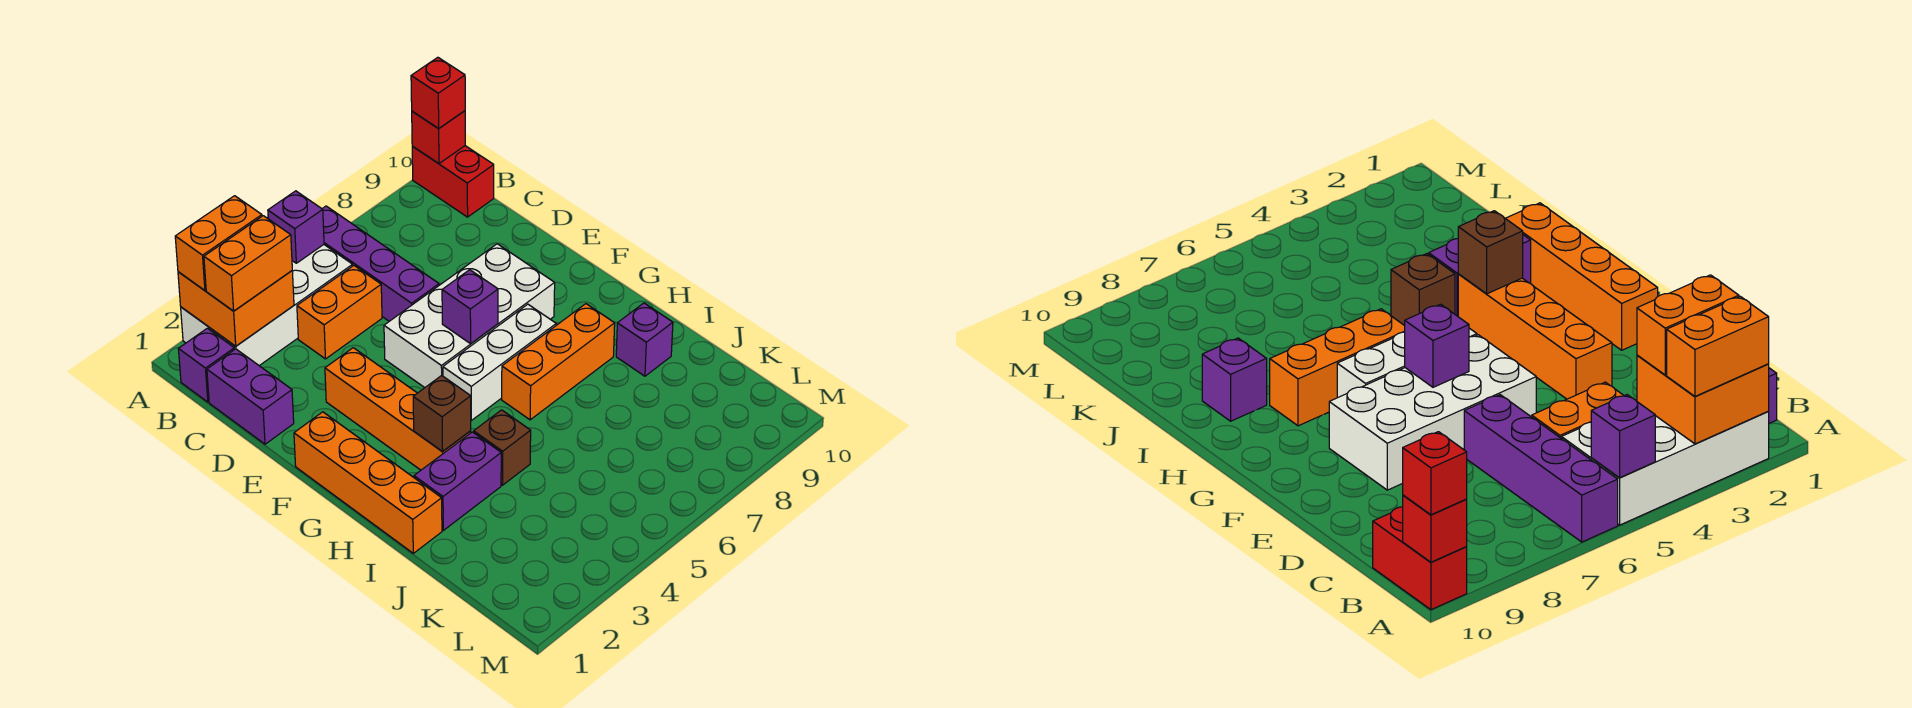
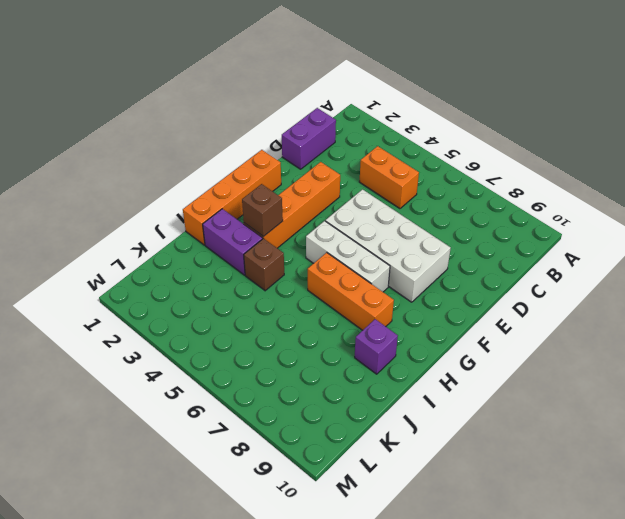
none -> white brick A2:B5 level 1
none -> purple brick A6:D6 level 1
none -> red brick A10:B10 level 1

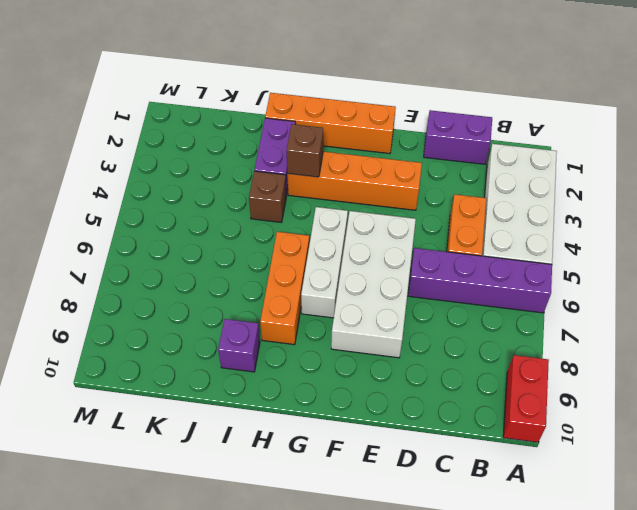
red brick A9:A10 level 1 -> red brick A10:B10 level 1
none -> purple brick B1 level 1
none -> orange brick A2:B3 level 2
none -> purple brick A5 level 2

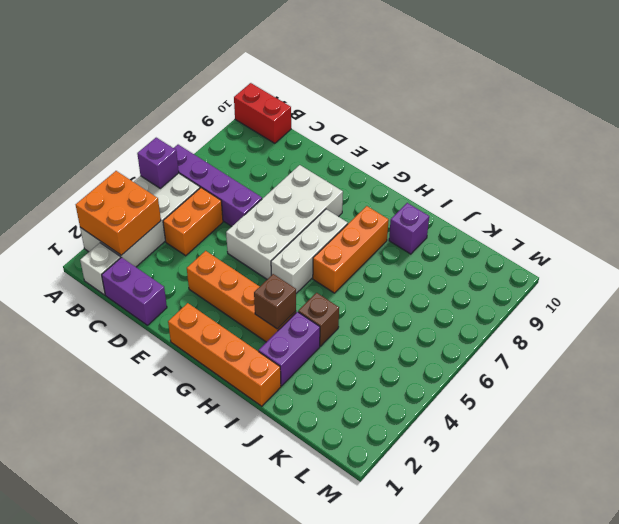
white brick B1 level 1 -> purple brick B1 level 1
none -> red brick A10 level 2
none -> purple brick F6 level 2
none -> orange brick A2:A3 level 3

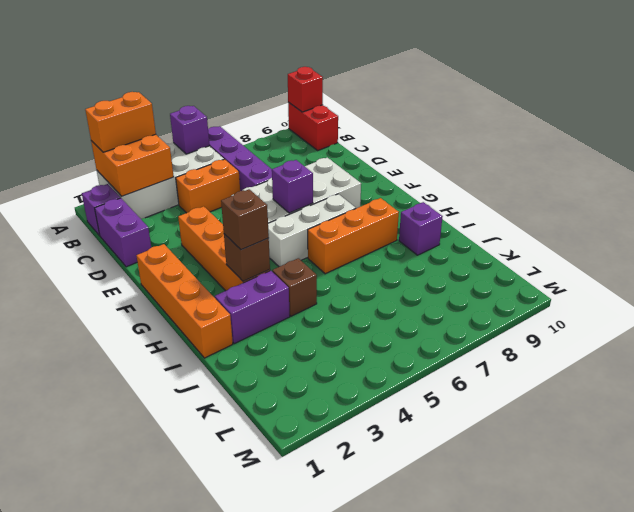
brown brick H3 level 3 -> none
none -> red brick A10 level 3
none -> orange brick B2:B3 level 3

